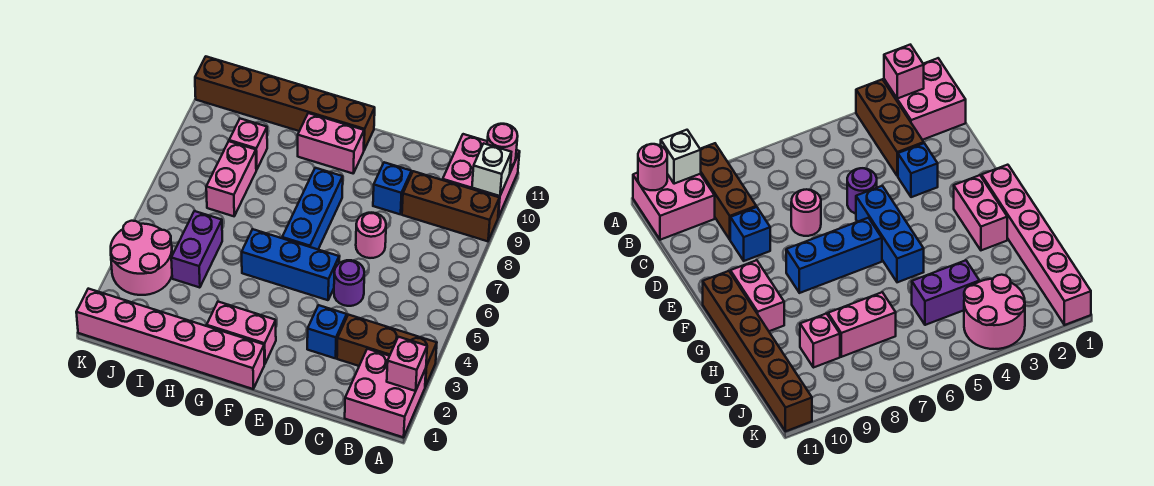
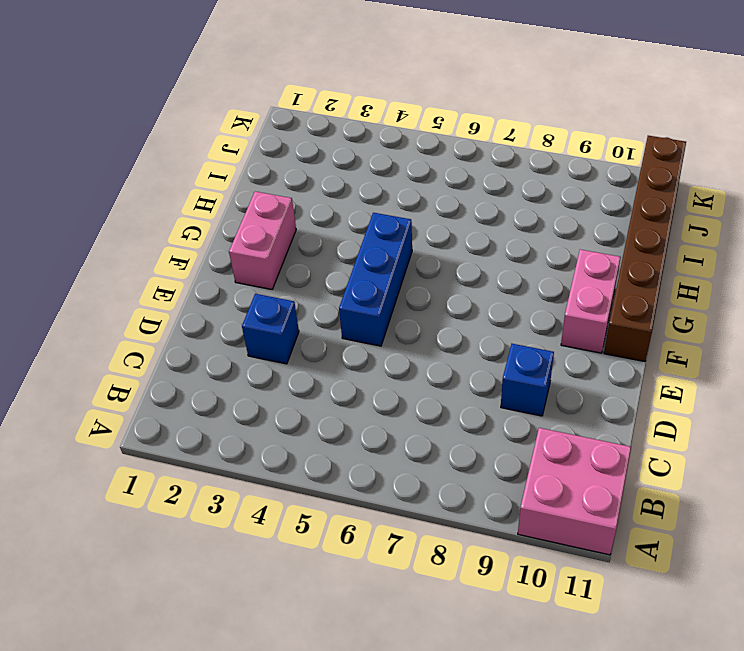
none -> pink brick A1:B2 level 1
none -> brown brick A3:C3 level 1
none -> brown brick A9:C9 level 1

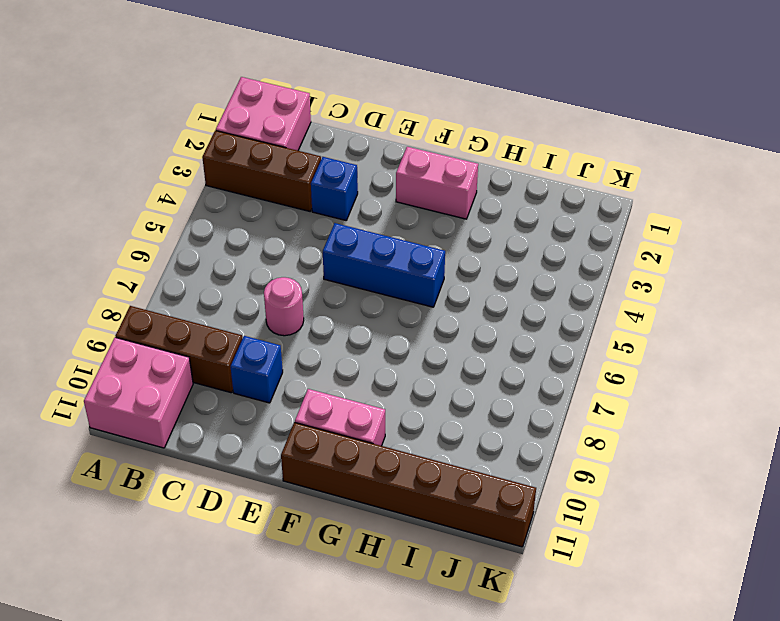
none -> purple round brick D5 level 1
none -> pink brick F1:K1 level 1
none -> blue brick F6:F8 level 1

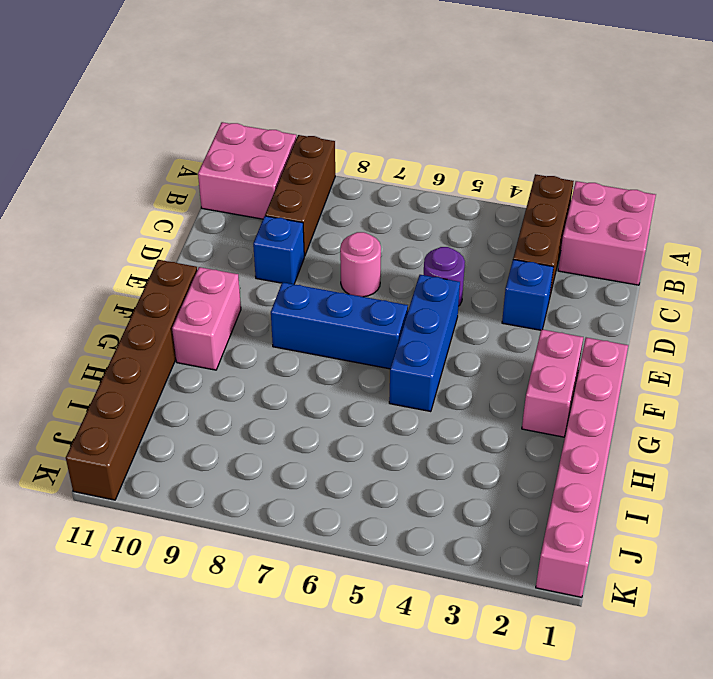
none -> purple brick I4:I5 level 1
none -> pink brick I7:I8 level 1
none -> pink brick I9 level 1

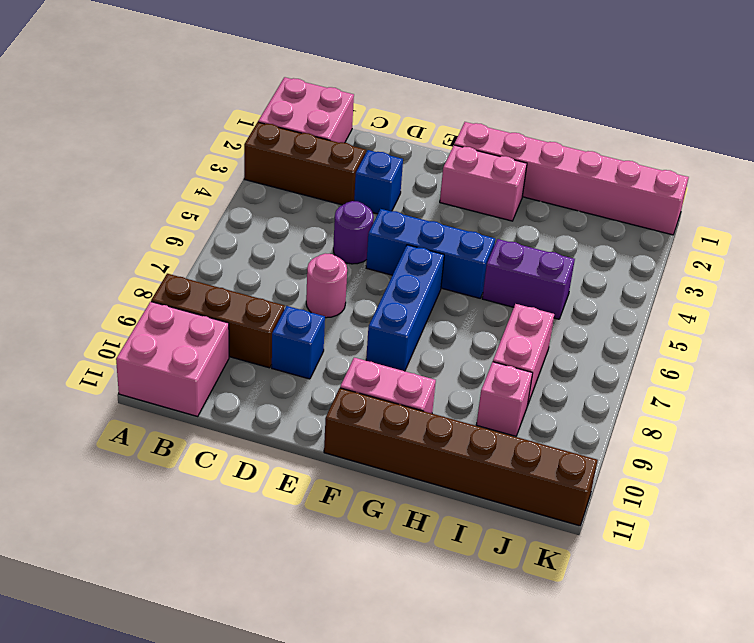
purple brick H5:I5 level 1 -> purple brick I4:I5 level 1
none -> pink round brick J3:K4 level 1
none -> pink brick A2 level 2
none -> white brick A10 level 2

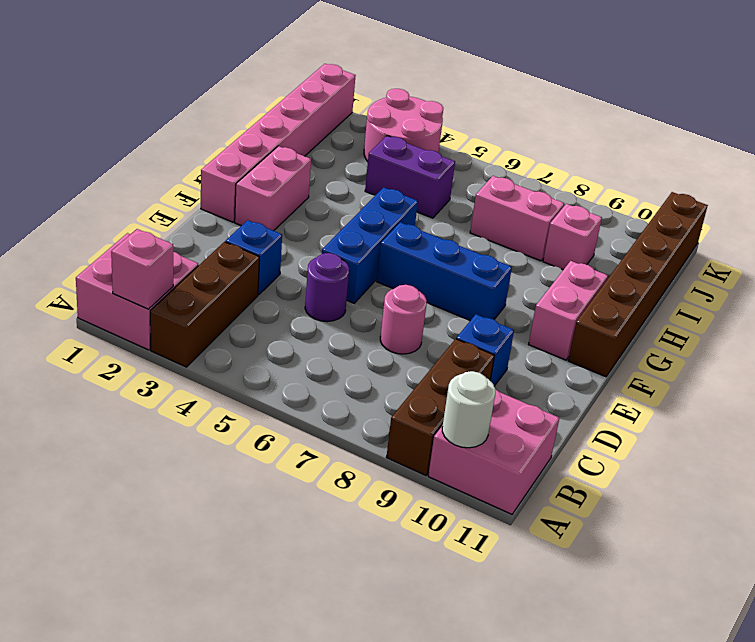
white round brick A10 level 2 -> white brick A10 level 2
none -> pink round brick A11 level 2

